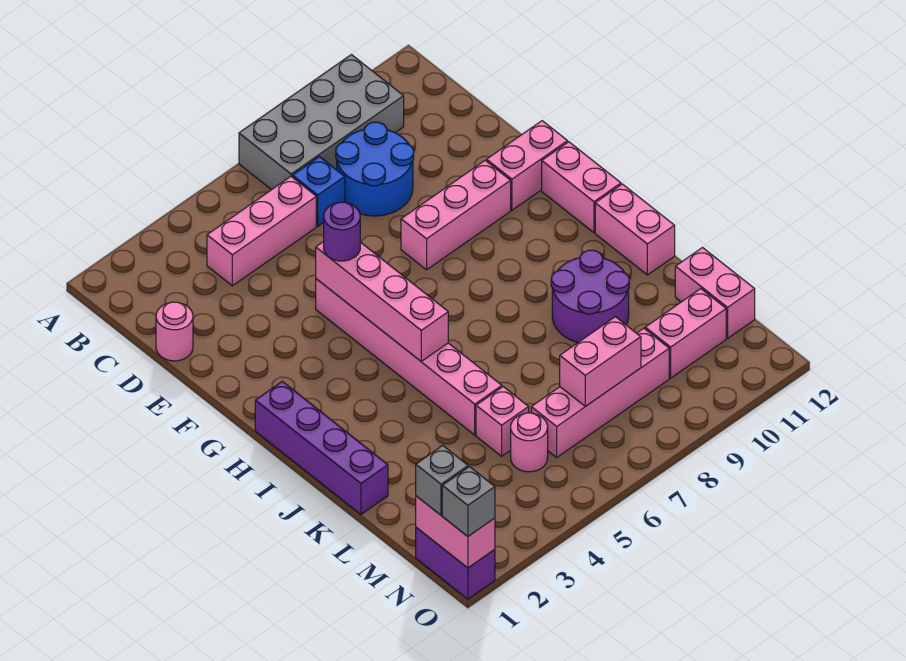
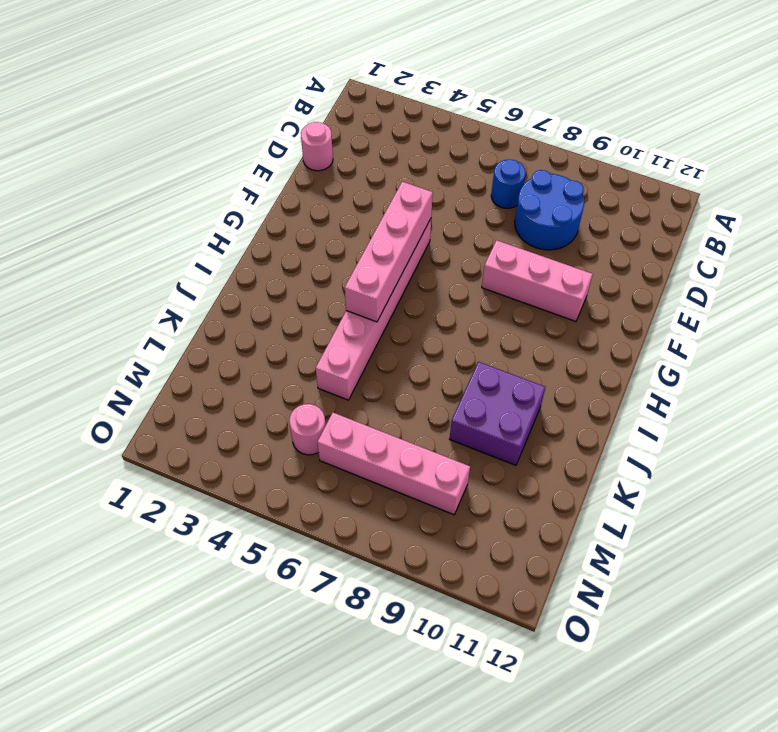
blue round brick C7 level 1 -> blue brick C7 level 1
purple brick J9:K10 level 1 -> purple round brick J9:K10 level 1
none -> grey brick A7:B10 level 1
none -> pink brick C4:C6 level 1
none -> pink brick F11:F12 level 1

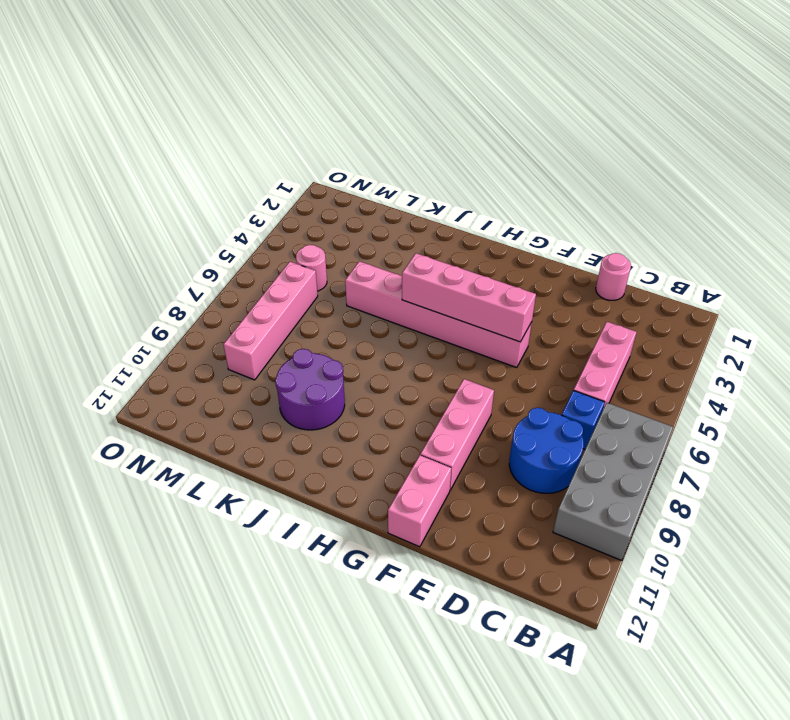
none -> pink brick G12:H12 level 1
none -> purple brick H1:K1 level 1
none -> pink brick I12:J12 level 1

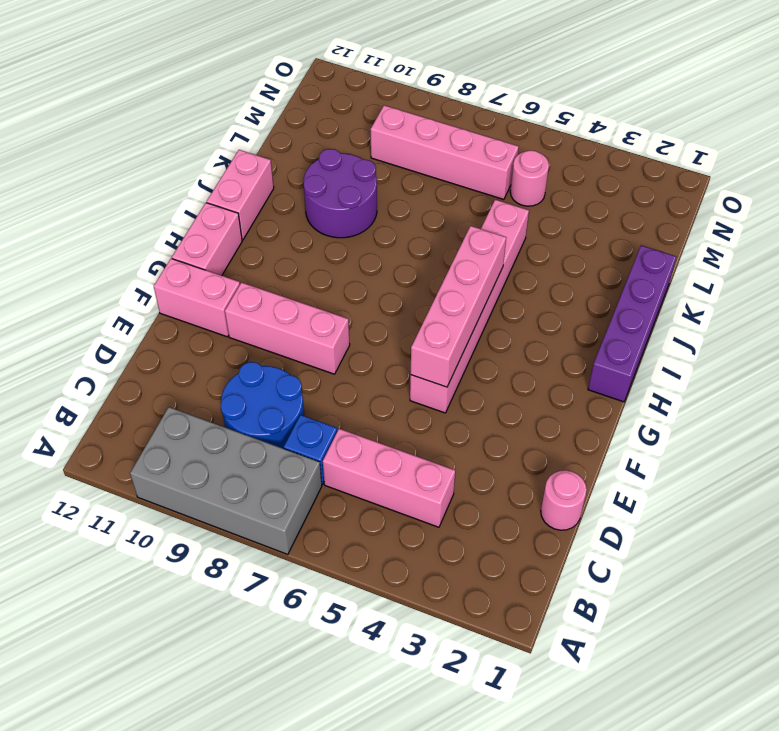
none -> pink brick L5 level 1
none -> pink brick L12:M12 level 1
none -> pink brick M10:M11 level 1

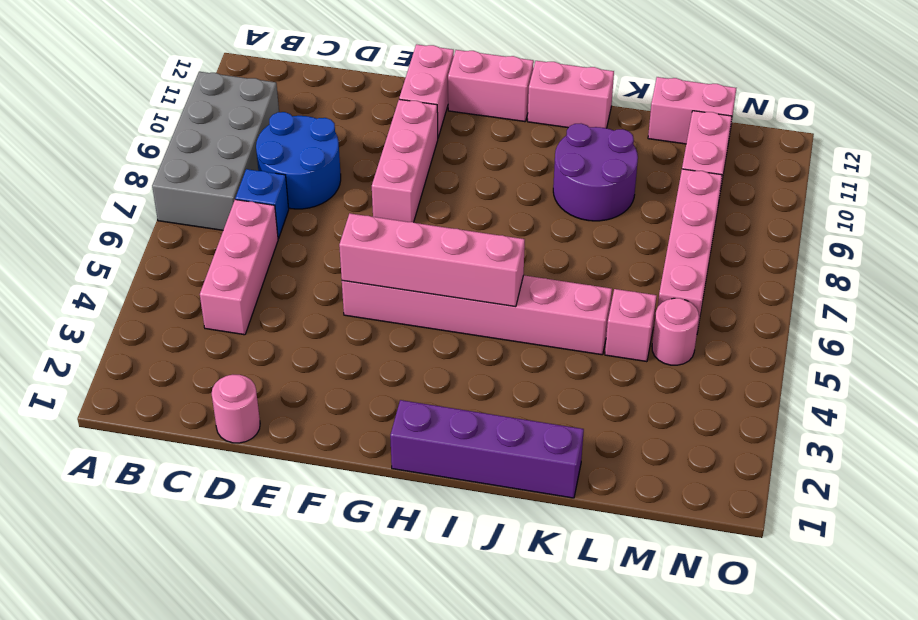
none -> purple brick N1:O1 level 1
none -> pink brick M7:M8 level 2
none -> pink brick N1:O1 level 2

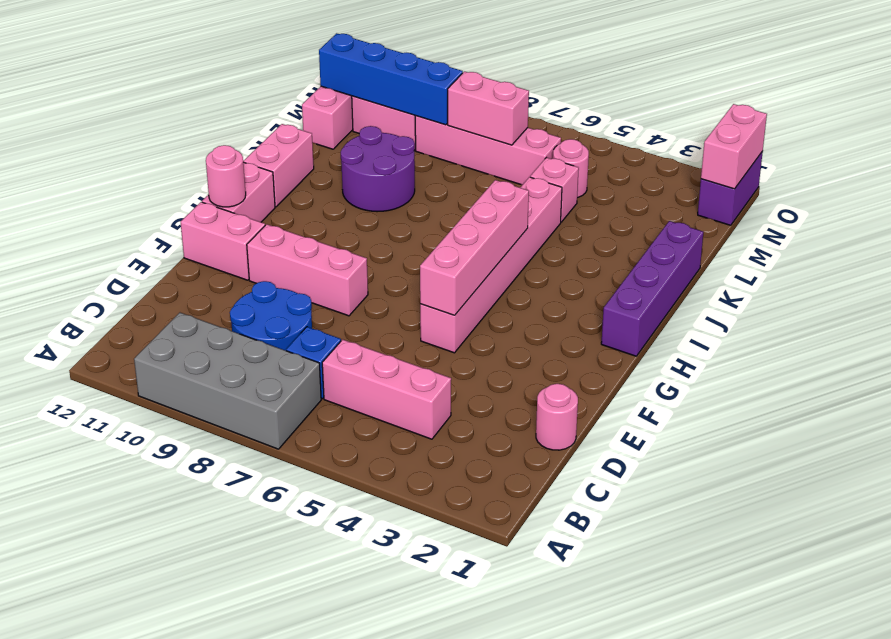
pink round brick G12 level 2 -> none
blue brick M9:M12 level 2 -> none
none -> purple round brick F5 level 3
none -> grey brick N1 level 3
none -> grey brick O1 level 3

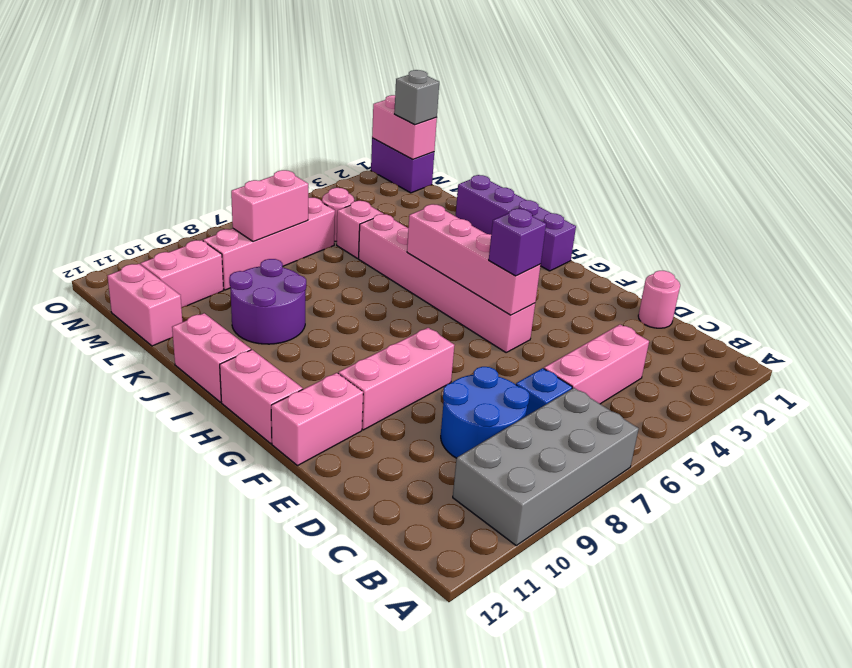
purple brick F5 level 3 -> purple round brick F5 level 3
none -> grey brick O1 level 3

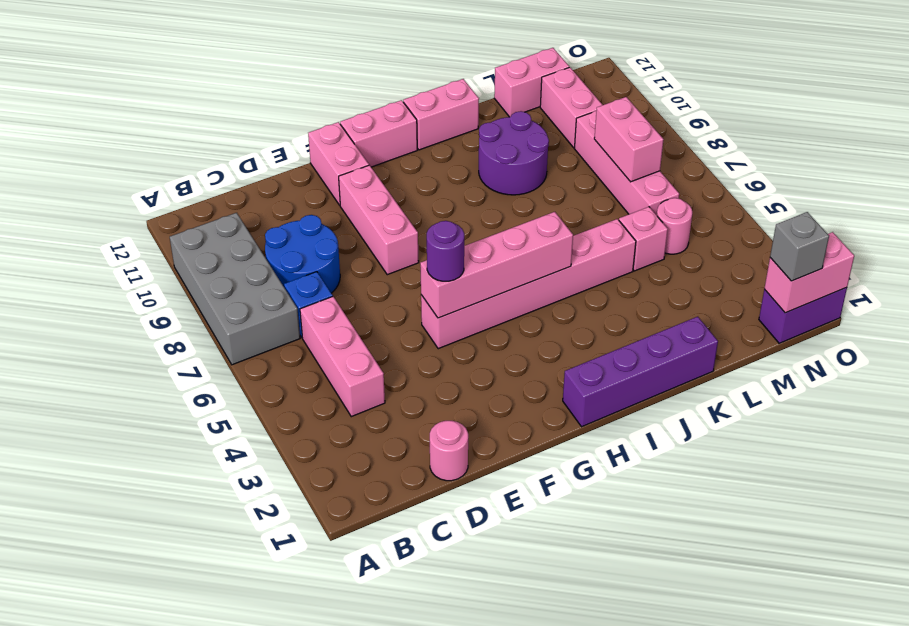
none -> grey brick O1 level 3

